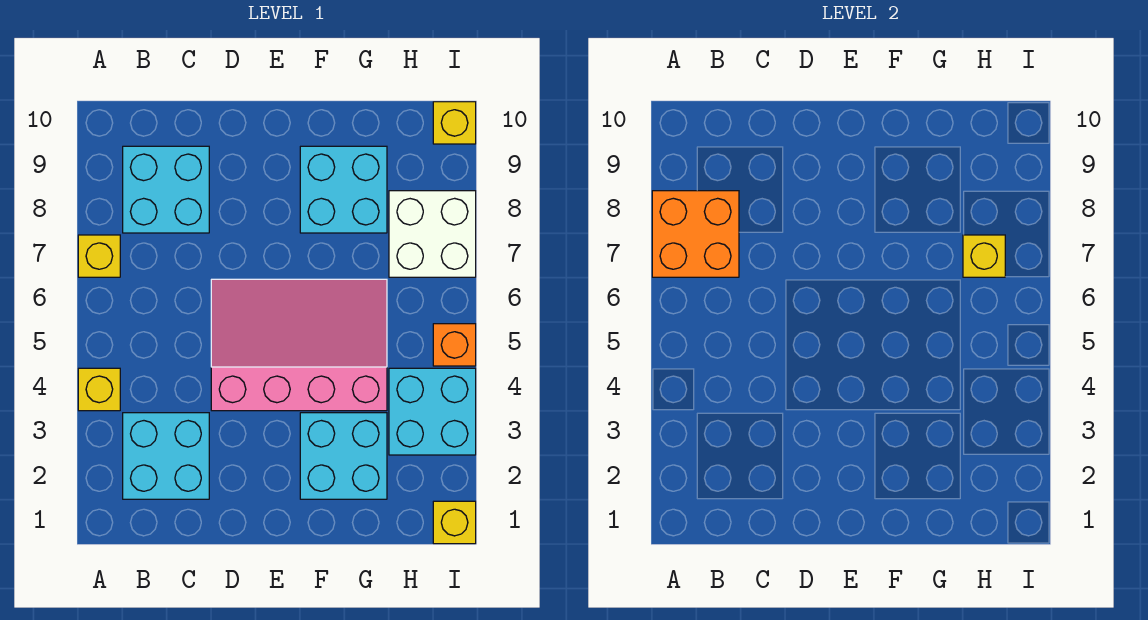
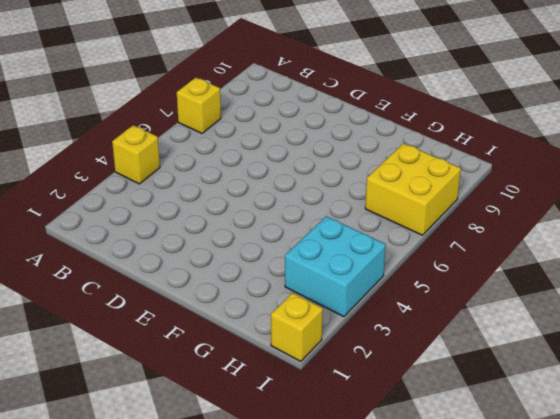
yellow brick H7:I8 level 1 -> white brick H7:I8 level 1
none -> cyan brick B2:C3 level 1
none -> cyan brick B8:C9 level 1
none -> pink slope D4:G6 level 1 top 4

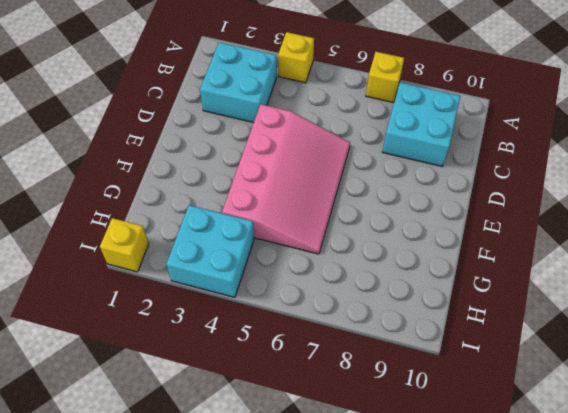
none -> cyan brick F2:G3 level 1
none -> cyan brick F8:G9 level 1
none -> white brick H7:I8 level 1

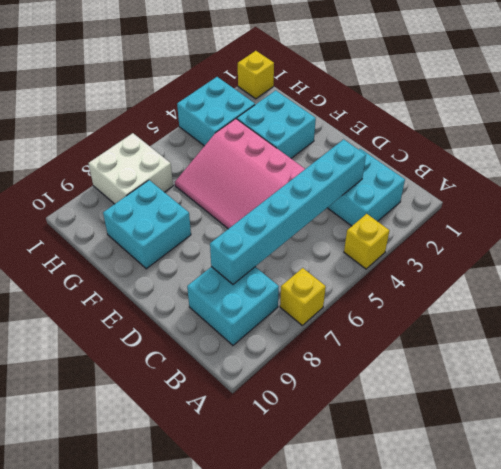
cyan brick C3:C8 level 2 -> none
none -> orange brick I5 level 1
none -> yellow brick I10 level 1
none -> orange brick A7:B8 level 2

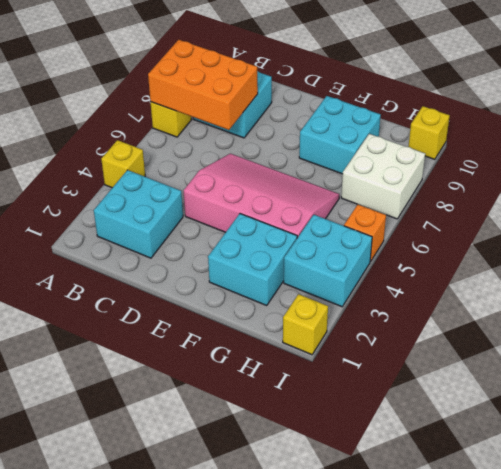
orange brick A7:C8 level 2 -> orange brick A7:B8 level 2
none -> yellow brick H7 level 2

